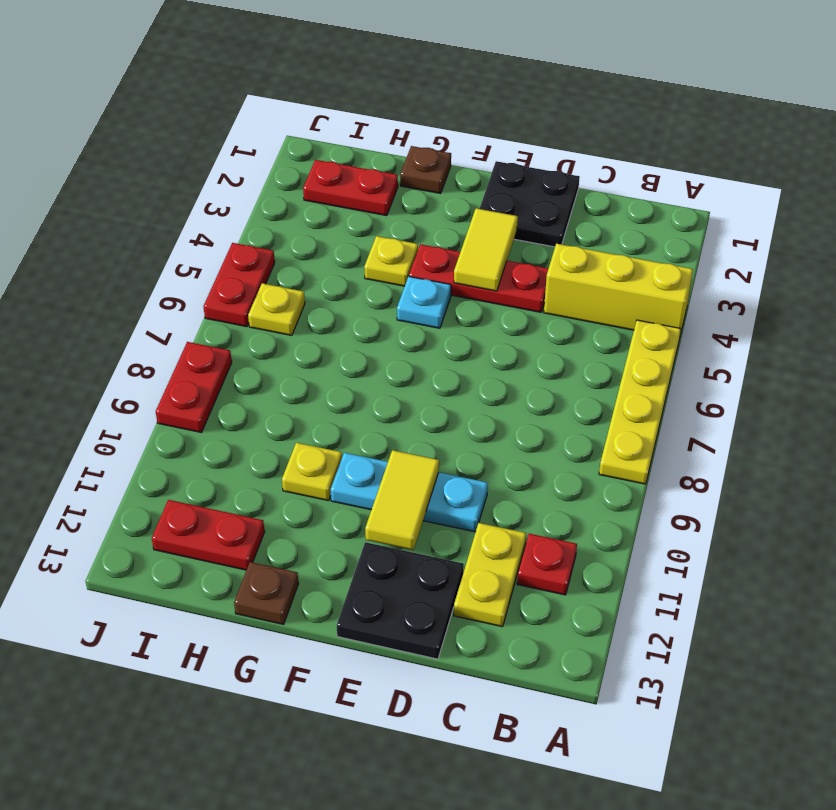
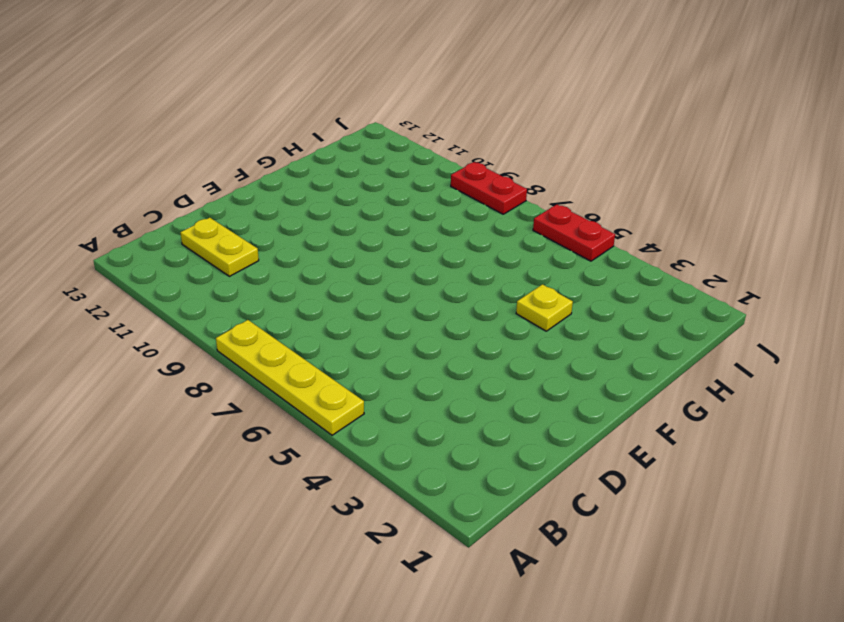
none -> yellow brick A4:C4 level 1
none -> red plate B11 level 1
none -> black plate D1:E2 level 1

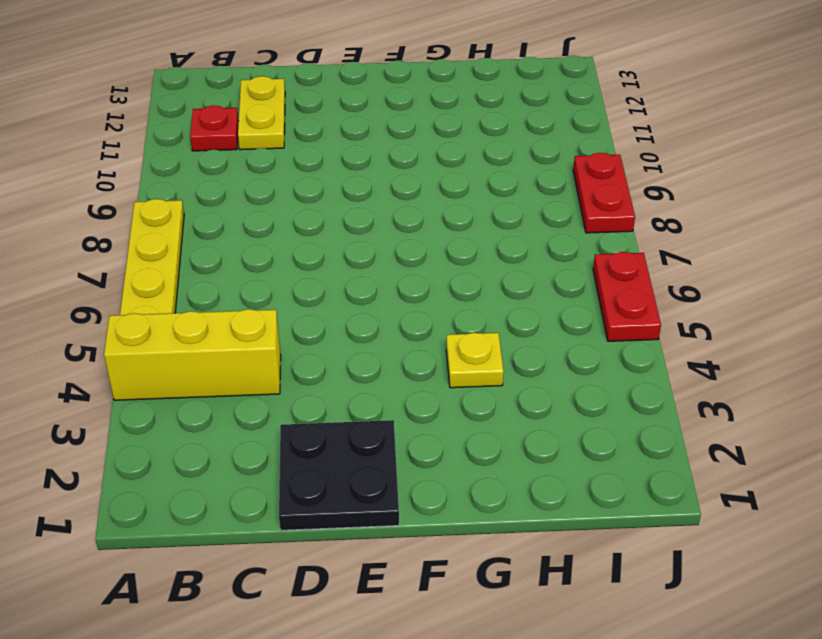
none -> red plate D4:F4 level 1
none -> cyan plate D10:F10 level 1
none -> black plate D12:E13 level 1

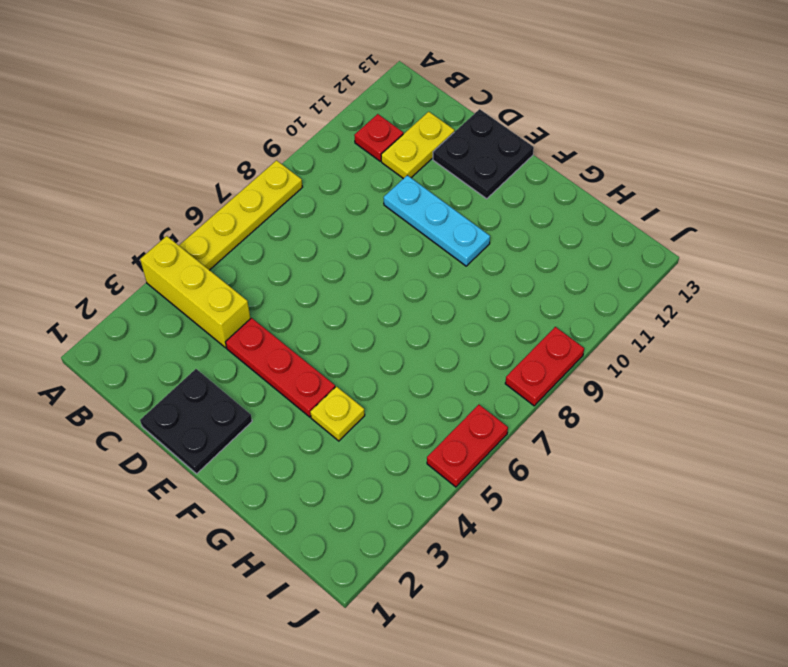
none -> cyan plate F5 level 1
none -> brown plate G1 level 1
none -> yellow plate G10 level 1

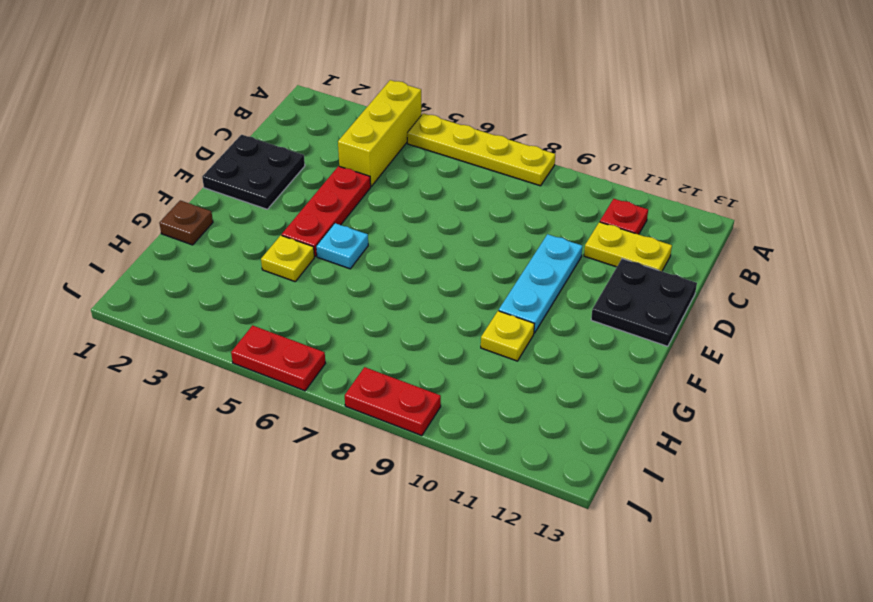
none -> brown plate G13 level 1
none -> red plate H2:I2 level 1
none -> red plate H12:I12 level 1

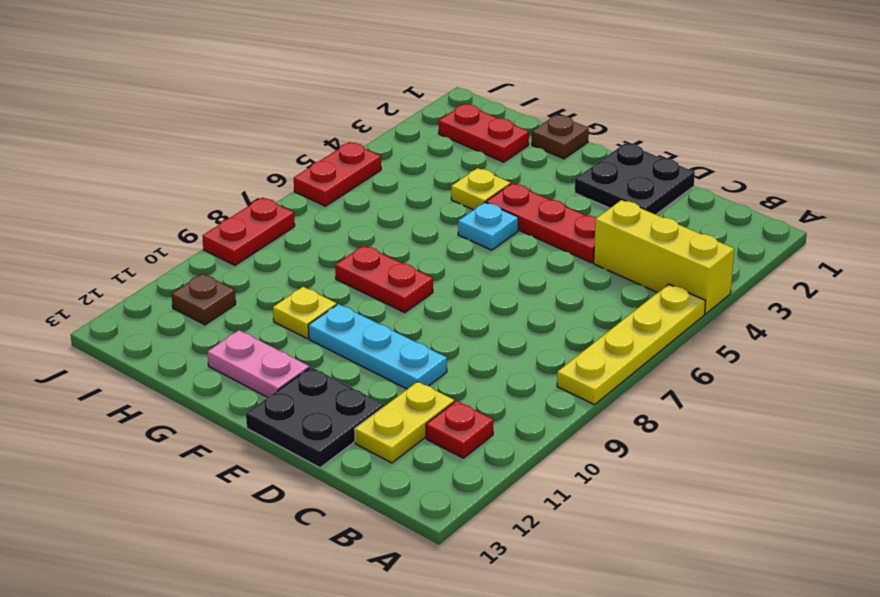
red plate F8:G8 level 1 -> red plate H12:I12 level 1
pink plate F12:G12 level 1 -> none
brown plate I11 level 1 -> brown plate G13 level 1
none -> yellow plate I6 level 1
none -> yellow tile E3:E4 level 2
none -> yellow tile E10:E11 level 2

